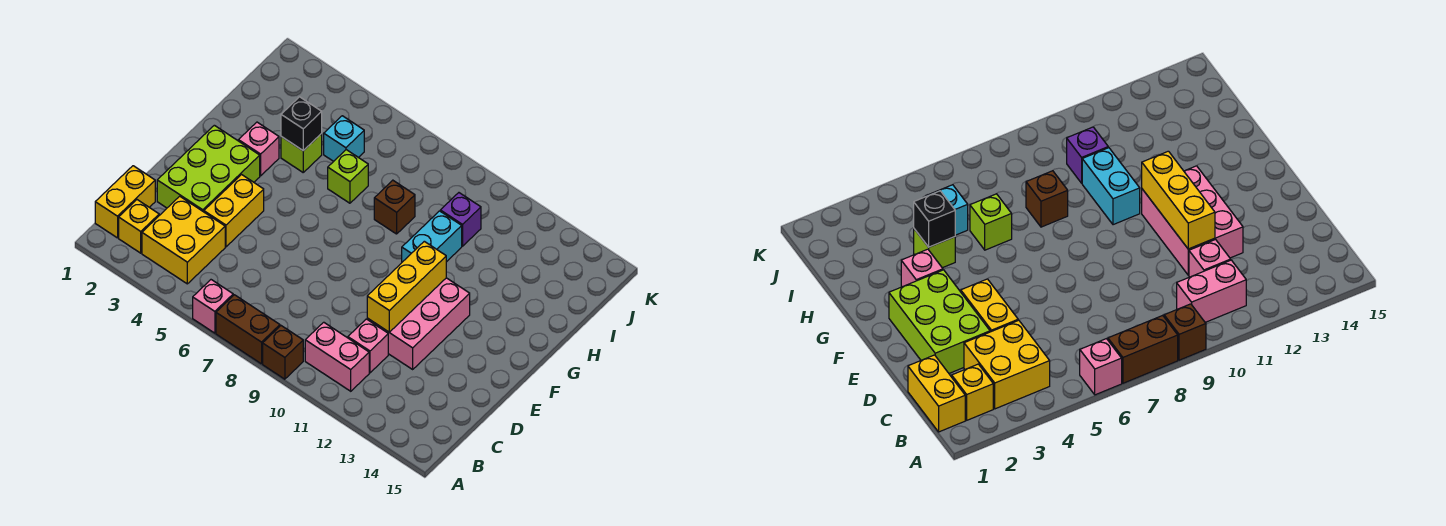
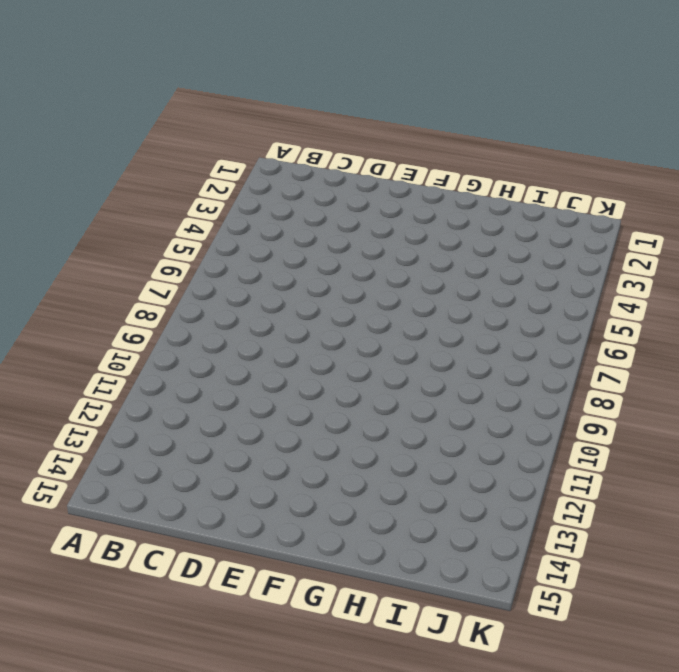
none -> pink brick A6 level 1
none -> brown brick A7:A8 level 1
none -> brown brick A9 level 1

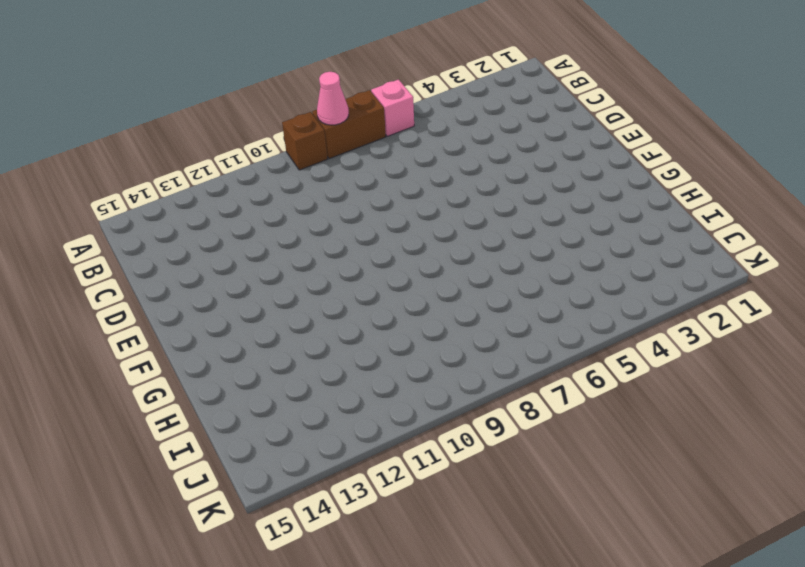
pink cone A8 level 2 -> none
none -> yellow brick B1:C1 level 1
none -> yellow brick B2 level 1
none -> yellow brick B3:C4 level 1

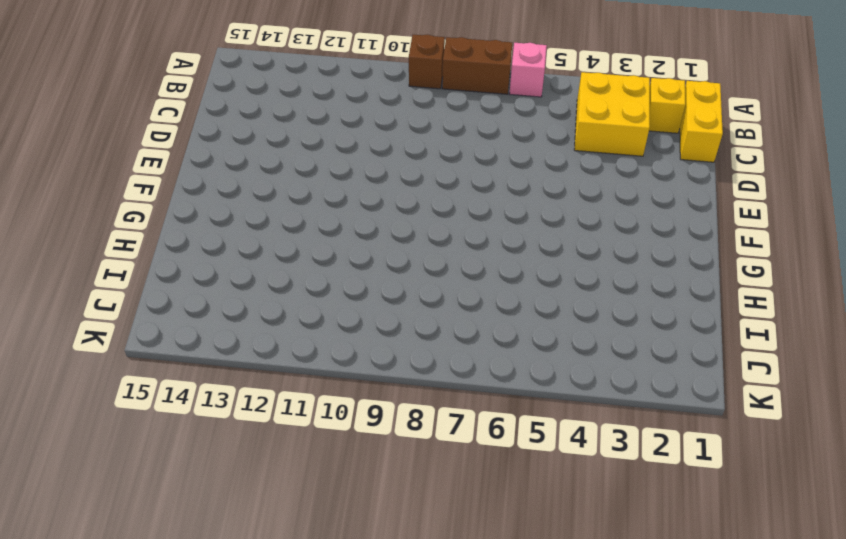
none -> pink brick B10:B11 level 1
none -> pink brick C11 level 1
none -> lime brick D2:F3 level 1

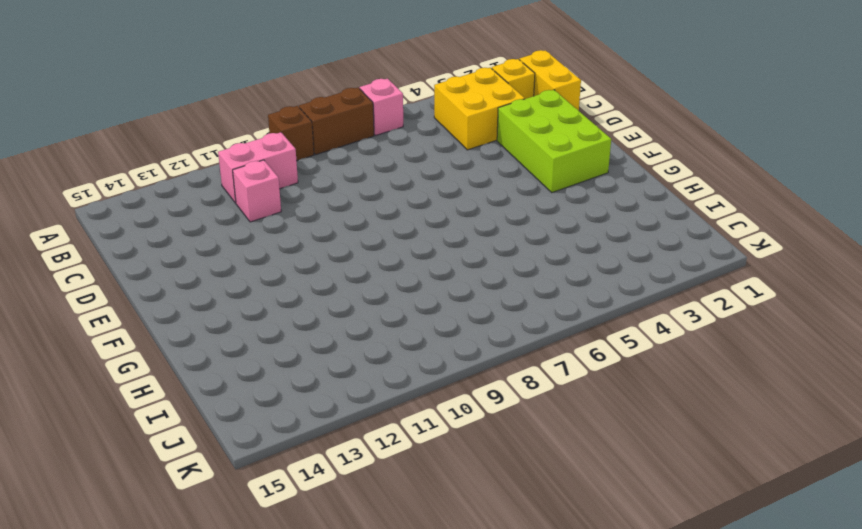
none -> yellow brick D4:E4 level 1
none -> pink brick D11:F12 level 1
none -> pink brick G3 level 1

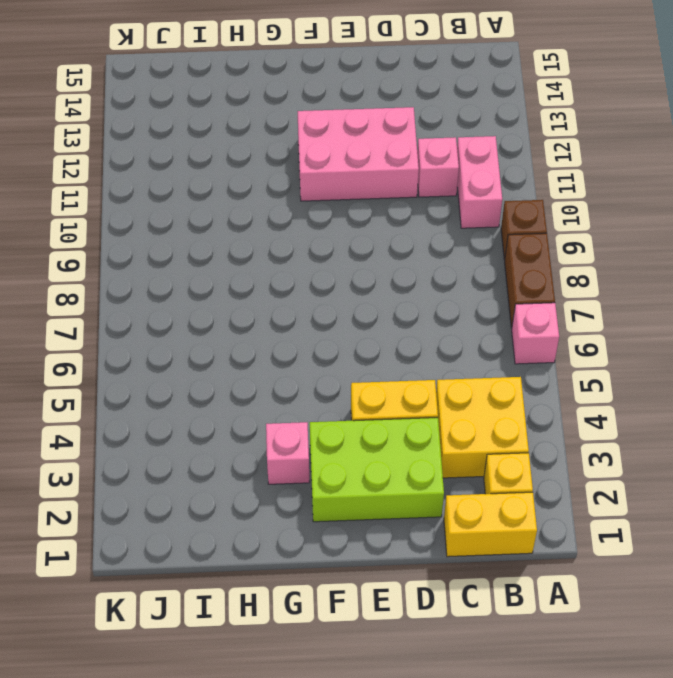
none -> cyan brick G10:H10 level 1
none -> lime brick H4 level 1
none -> lime brick H6 level 1

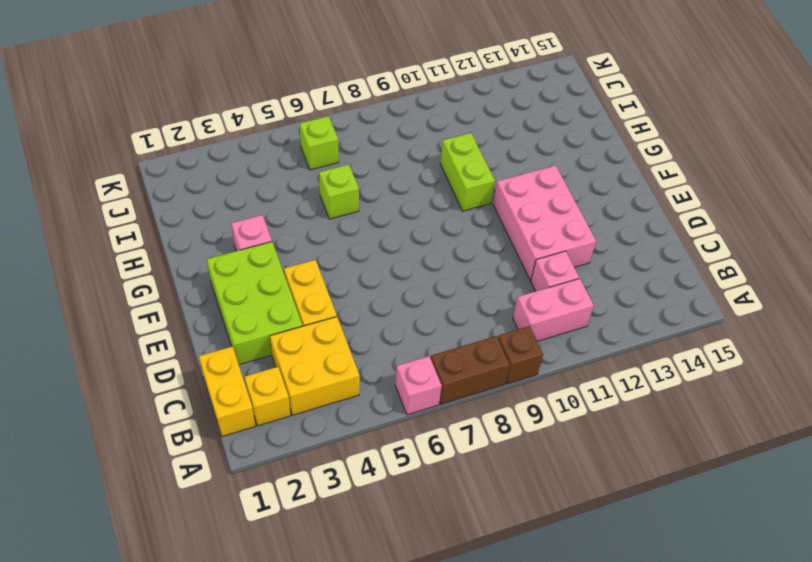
lime brick G10:H10 level 1 -> cyan brick G10:H10 level 1
lime brick J6 level 1 -> lime brick H4 level 1
none -> brown brick H8 level 1
none -> cyan brick I5 level 1
none -> purple brick I10 level 1

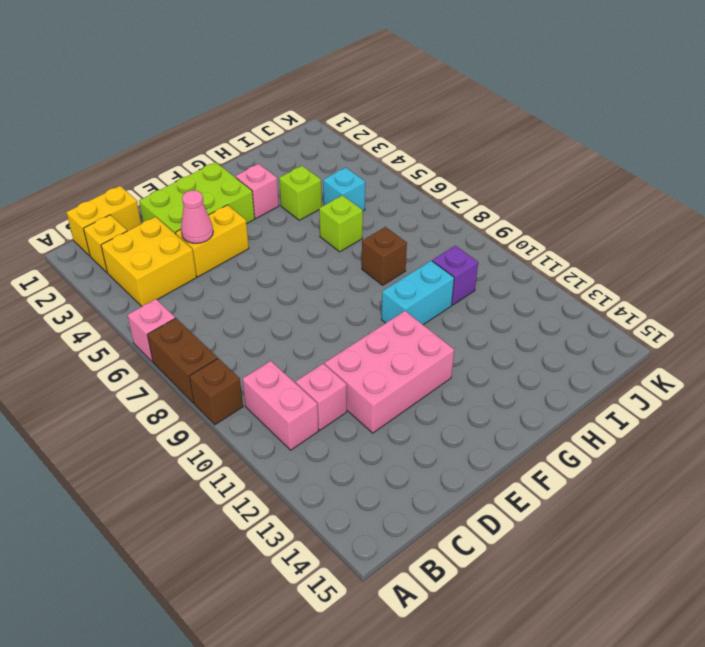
pink cone D4 level 2 -> none
none -> yellow brick D11:F11 level 2
none -> black brick H4 level 2

